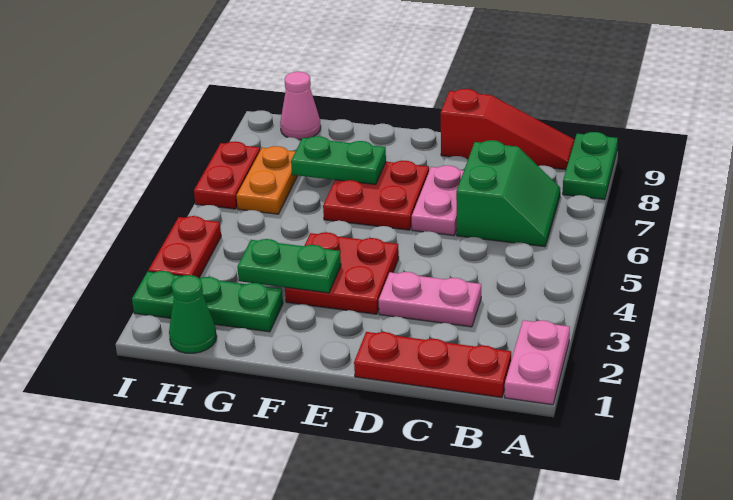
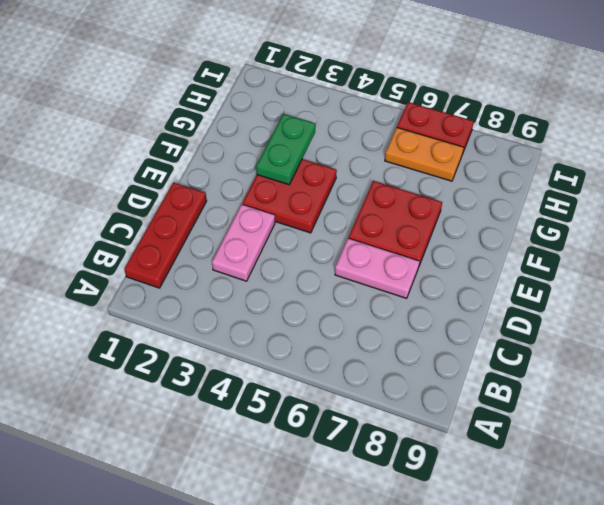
none -> pink plate A1:A2 level 1
none -> green plate A8:A9 level 1
none -> green slope B6:C7 level 1 top C

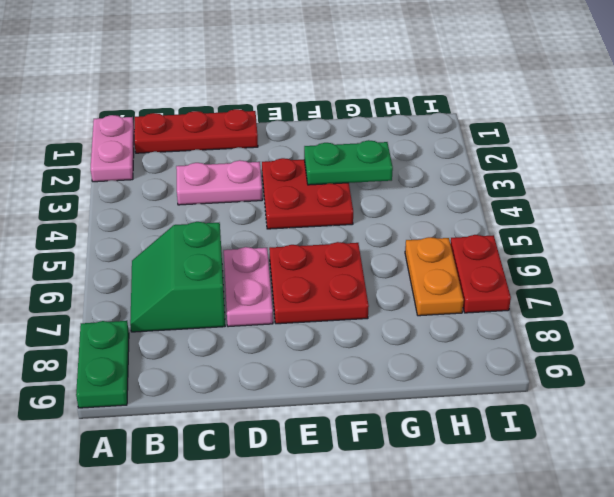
none -> red slope B9:D9 level 1 top D
none -> green plate G2:I2 level 1
none -> green cone H1 level 1

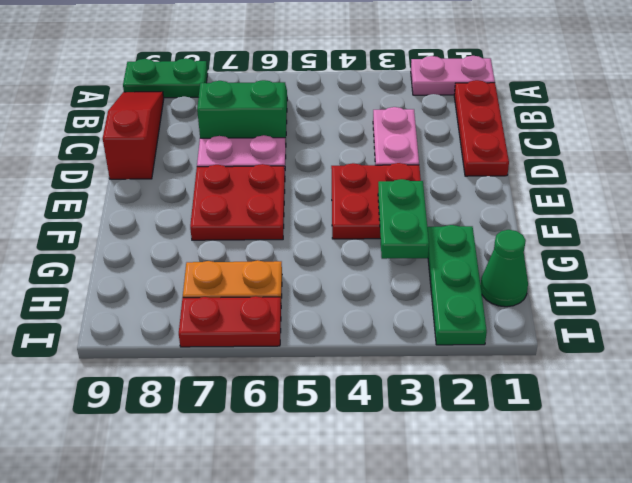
none -> pink cone H9 level 1
none -> red plate I3:I4 level 1
none -> green plate F7:G7 level 2

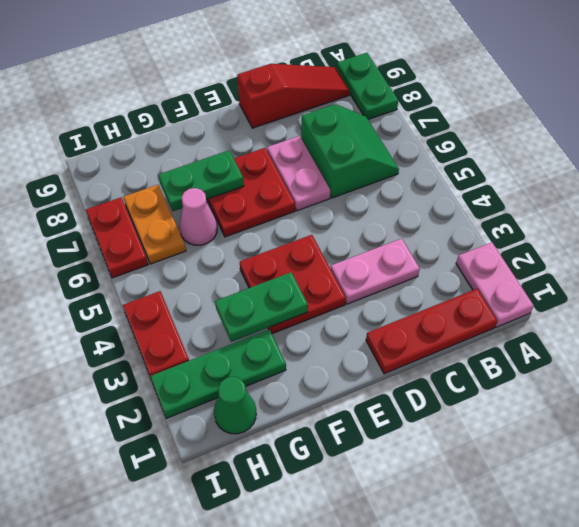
pink cone G6 level 1 -> pink cone H9 level 1

